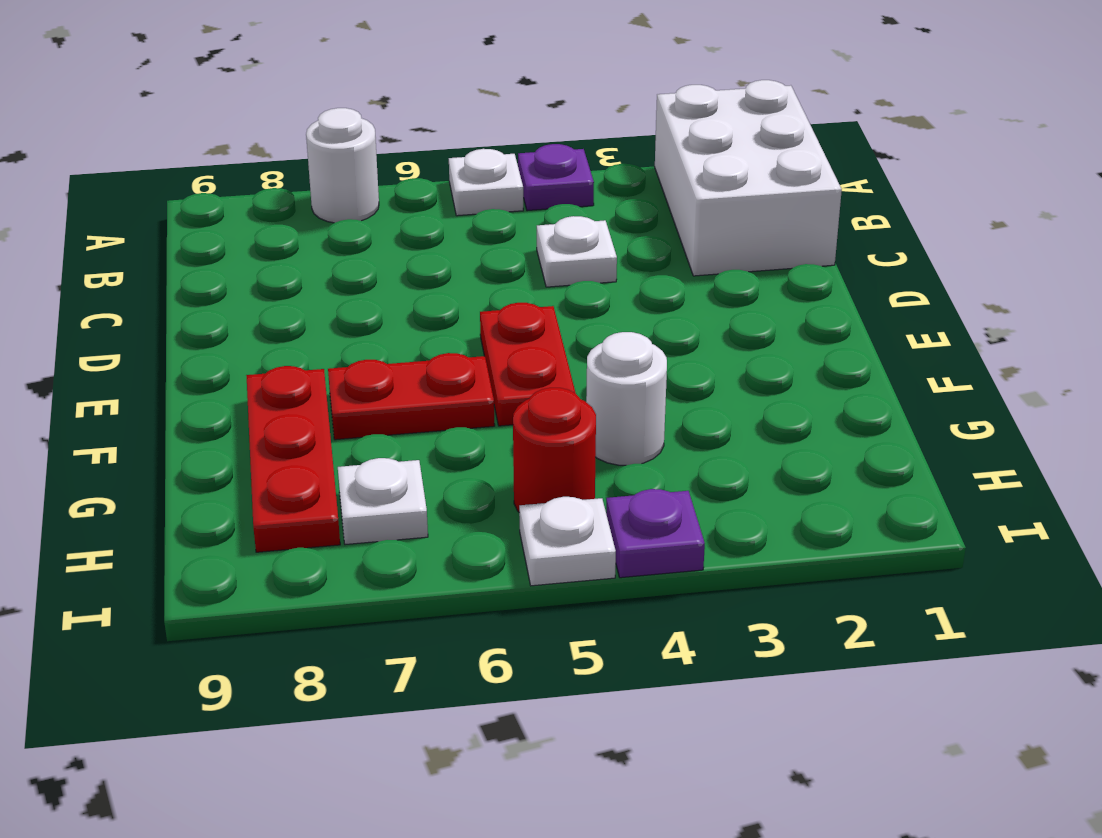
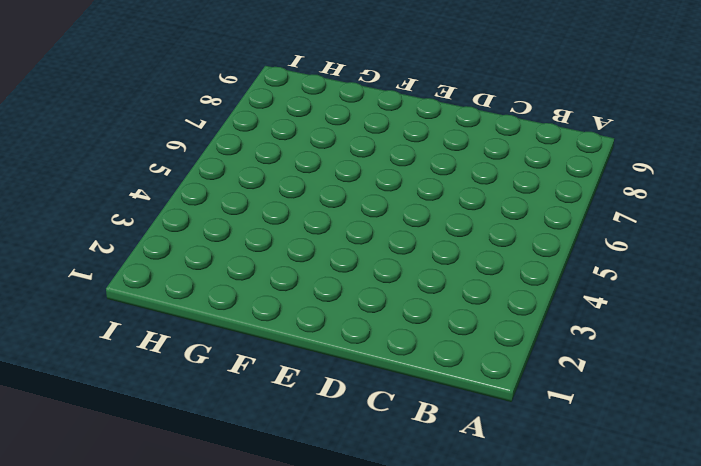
none -> white brick A1:C2 level 1
none -> purple plate A4 level 1
none -> white plate A5 level 1

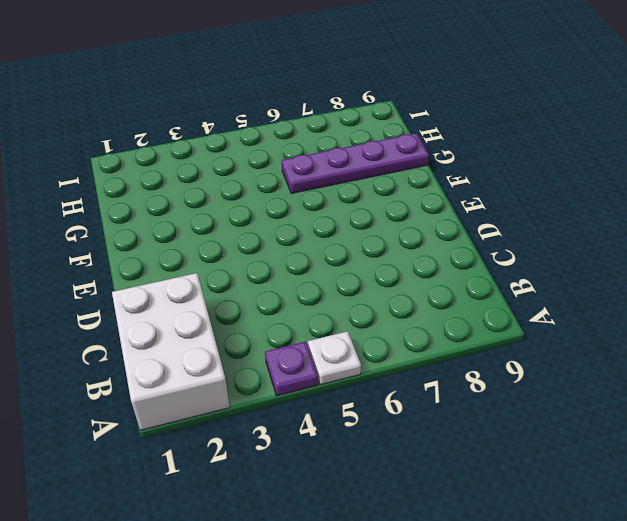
purple plate G6:G9 level 1 -> red plate F8:H8 level 1
none -> white round brick A7 level 1
none -> white plate C4 level 1
none -> red plate E5:F5 level 1

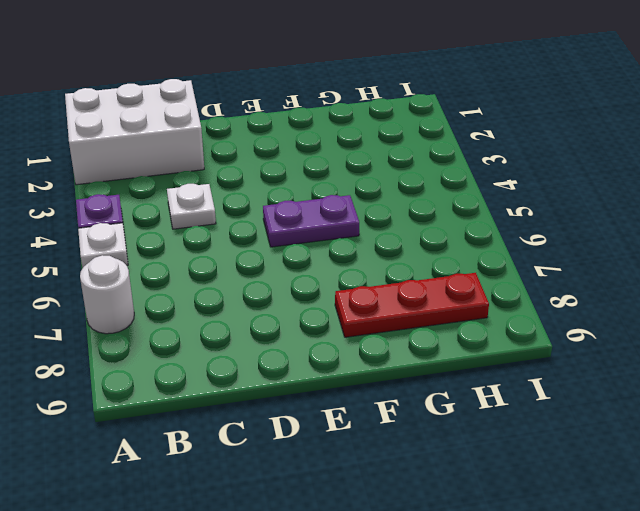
purple plate E5:F5 level 1 -> red plate E5:F5 level 1
none -> red plate F6:F7 level 1
none -> white round brick G4 level 1
none -> red round brick H5 level 1

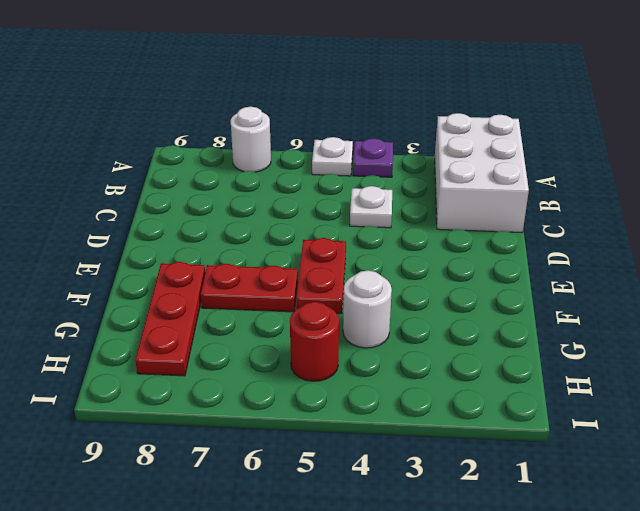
none -> white plate H7 level 1
none -> purple plate I4 level 1
none -> white plate I5 level 1

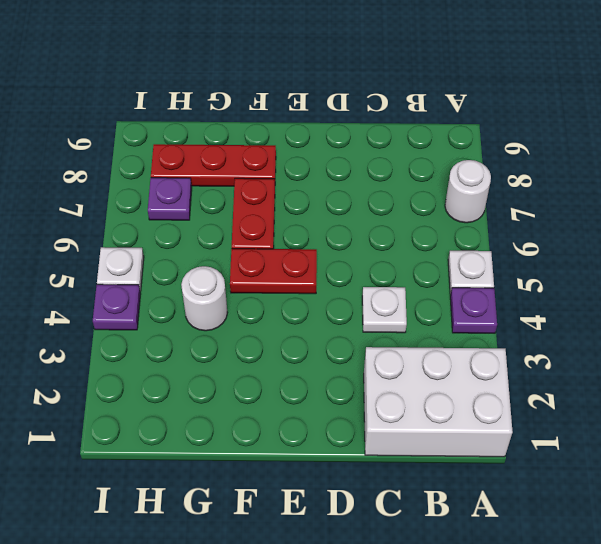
purple plate H7 level 1 -> white plate H7 level 1
none -> red round brick H5 level 1

